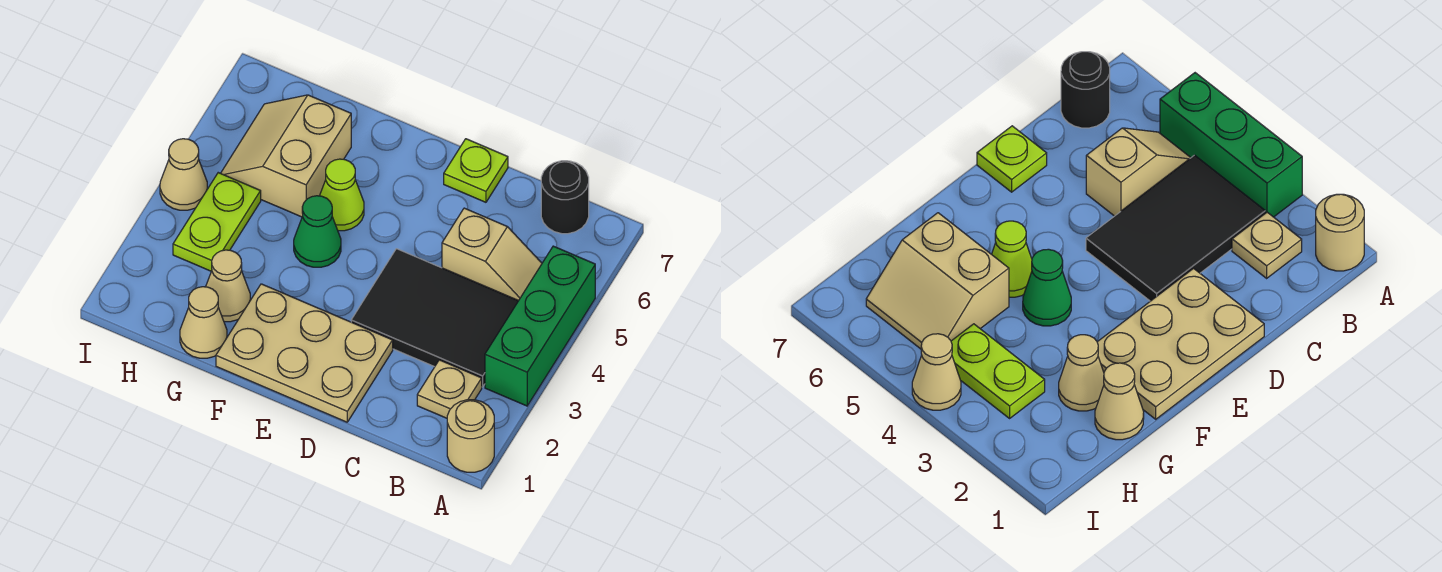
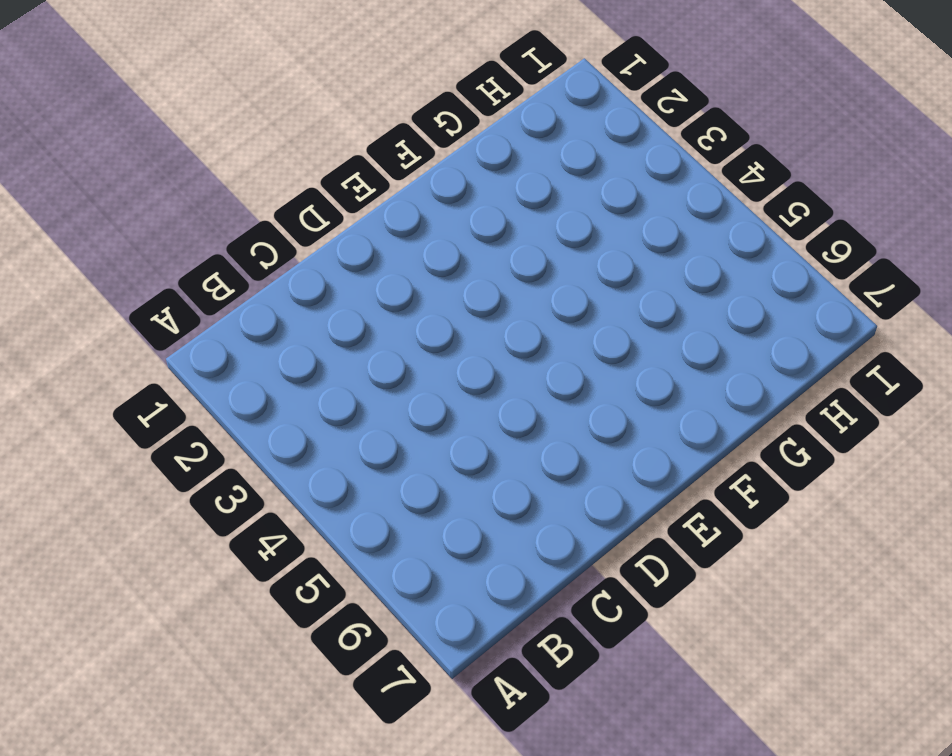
none -> tan round brick A1 level 1
none -> green brick A3:A5 level 1
none -> tan plate B2 level 1

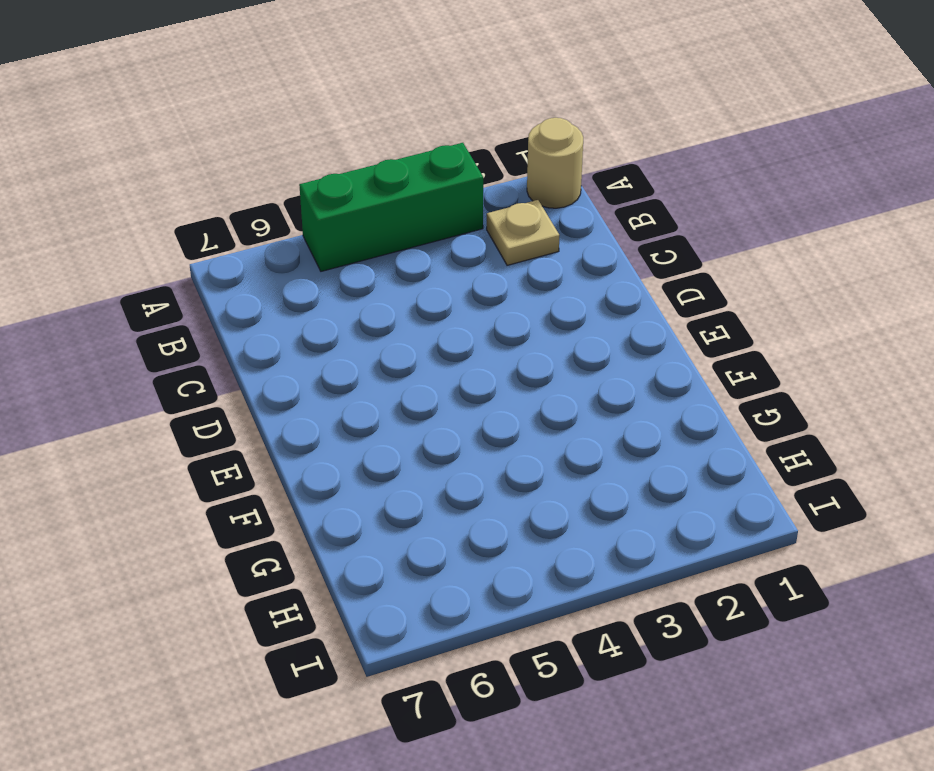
none -> black tile B3:D4 level 1
none -> tan slope B5:C5 level 1 top C
none -> black round brick B7 level 1

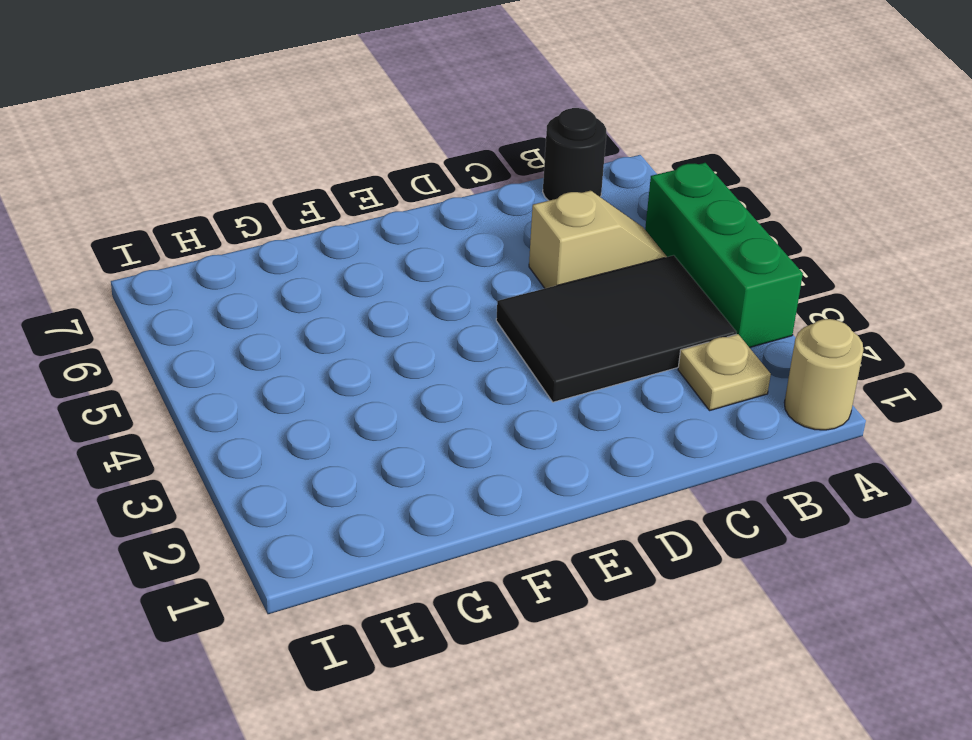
none -> tan plate D1:F2 level 1
none -> lime plate D7 level 1
none -> green cone F4 level 1

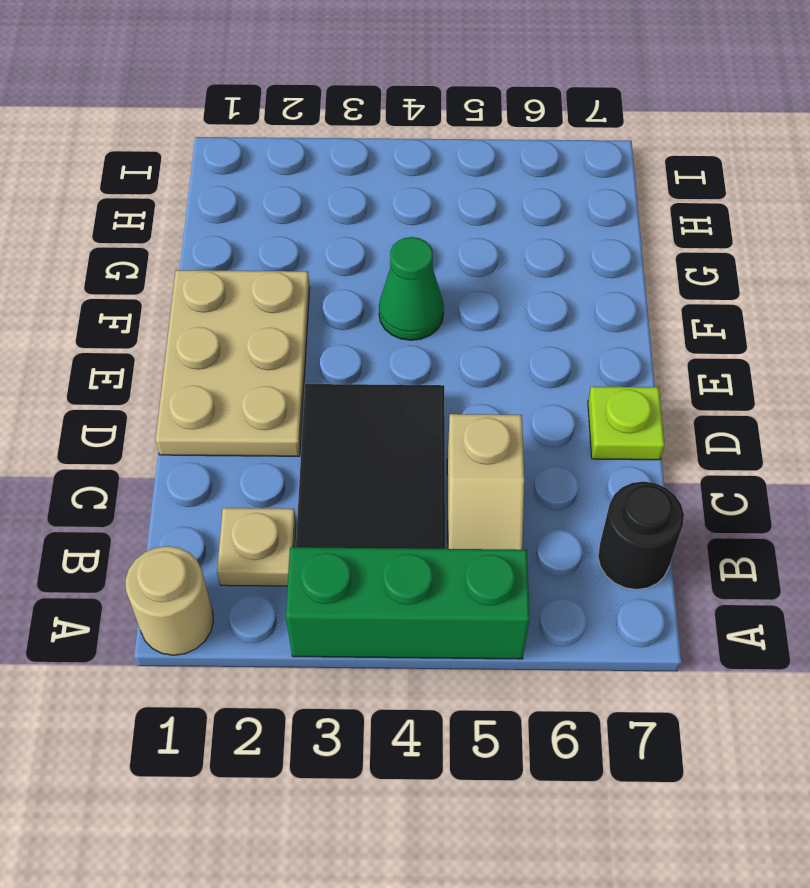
none -> lime cone F5 level 1
none -> tan cone G1 level 1
none -> tan cone G2 level 1

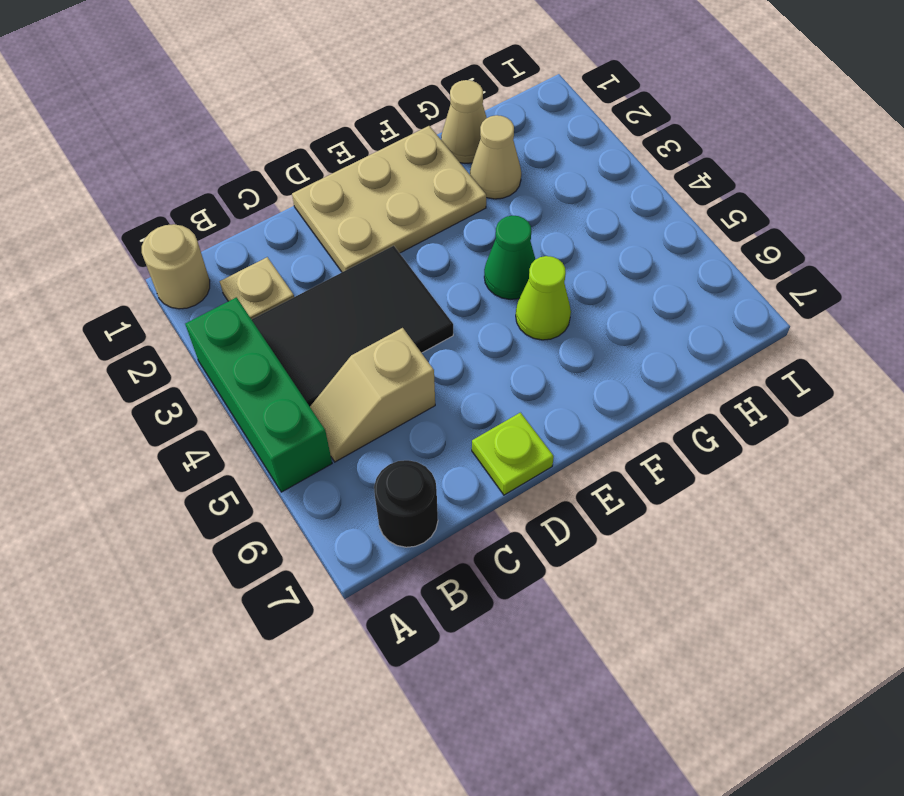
none -> tan slope G5:H6 level 1 top G
none -> lime plate H3:H4 level 1
none -> tan cone I4 level 1

